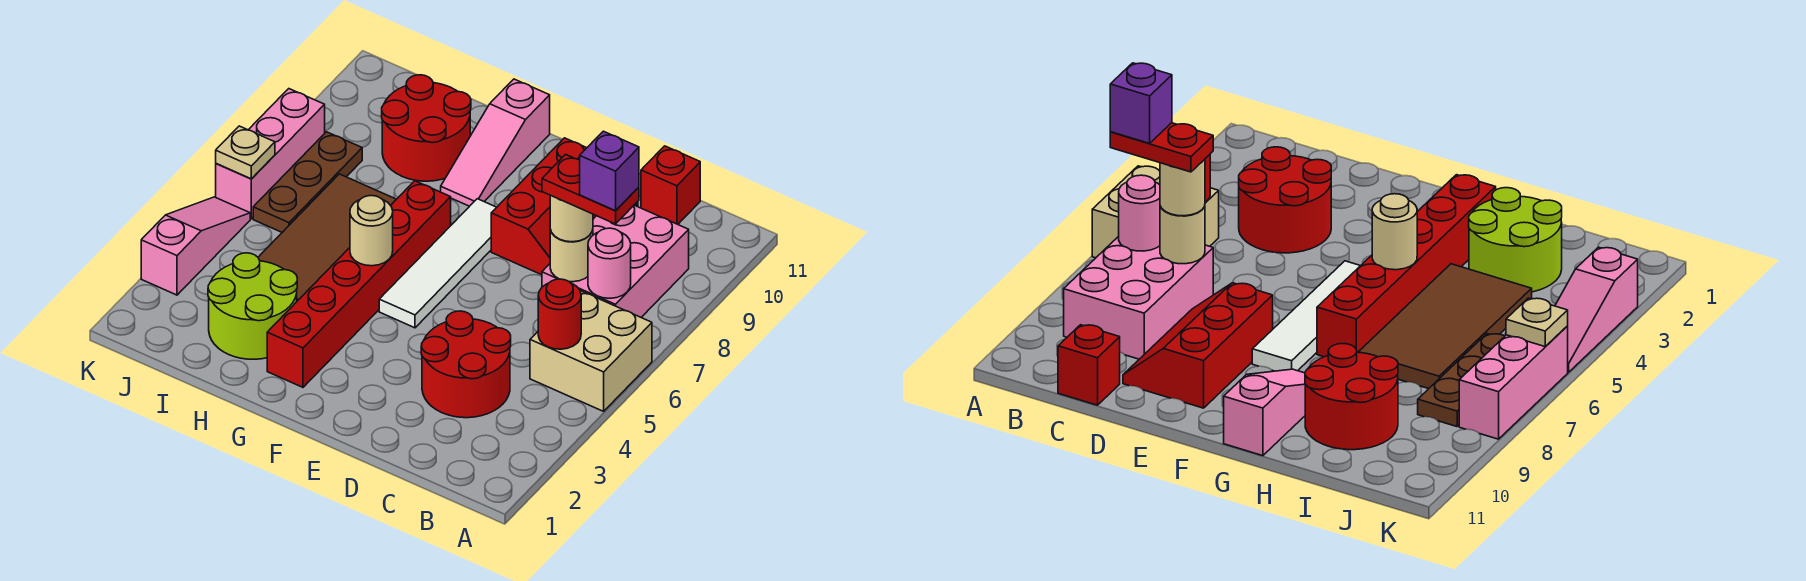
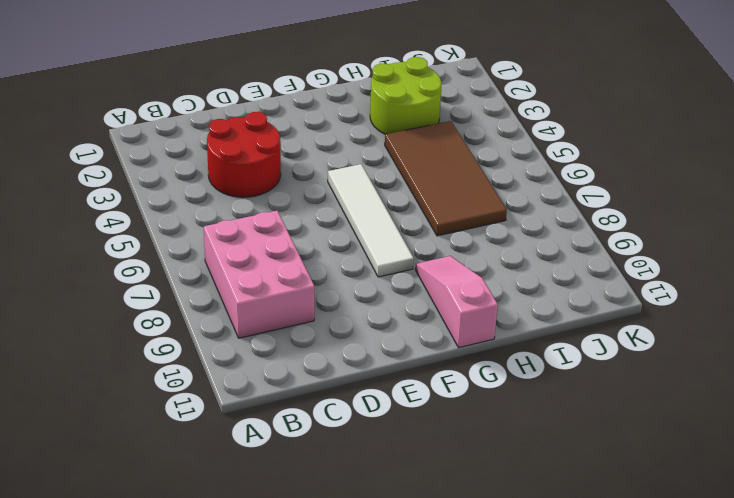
none -> tan brick A5:B6 level 1
none -> red brick C11 level 1
none -> red slope D8:E10 level 1 top E

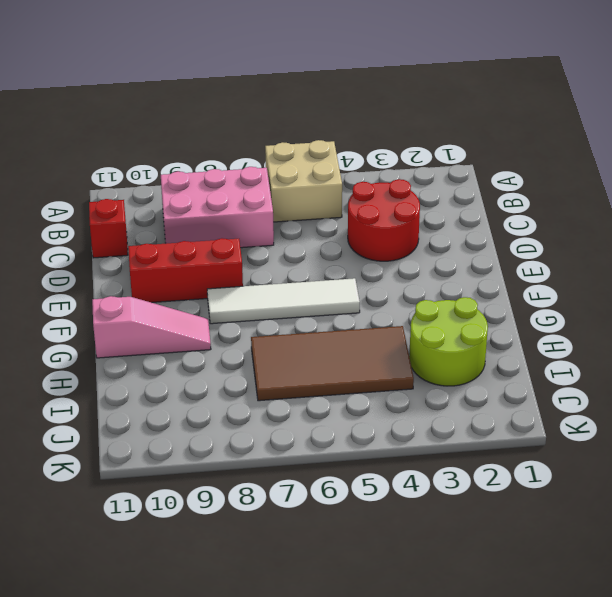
none -> red brick G2:G7 level 1
none -> red round brick H9:I10 level 1
none -> brown plate J6:J8 level 1

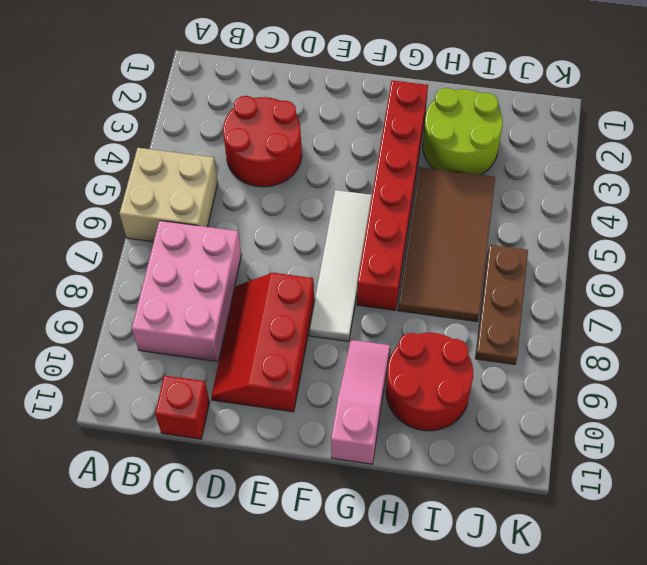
none -> pink slope K3:K5 level 1 top 3
none -> pink brick K6:K8 level 1
none -> red round brick B5 level 2

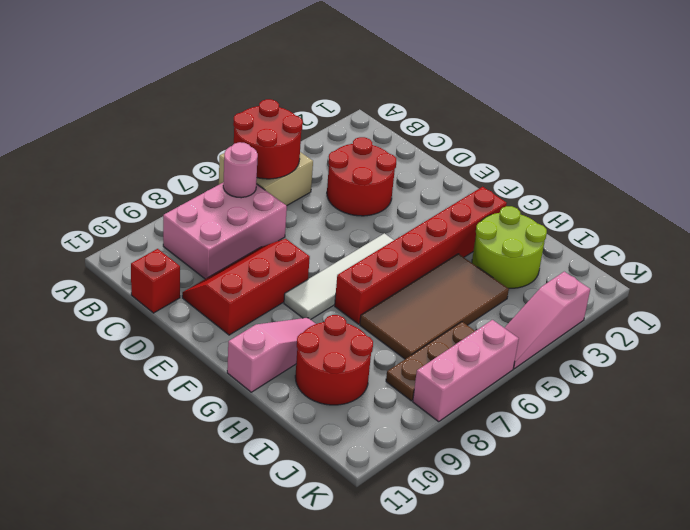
red round brick A5:B6 level 2 -> red round brick B5 level 2
none -> tan round brick C7 level 2
none -> tan round brick G5 level 2
none -> tan plate K6 level 2

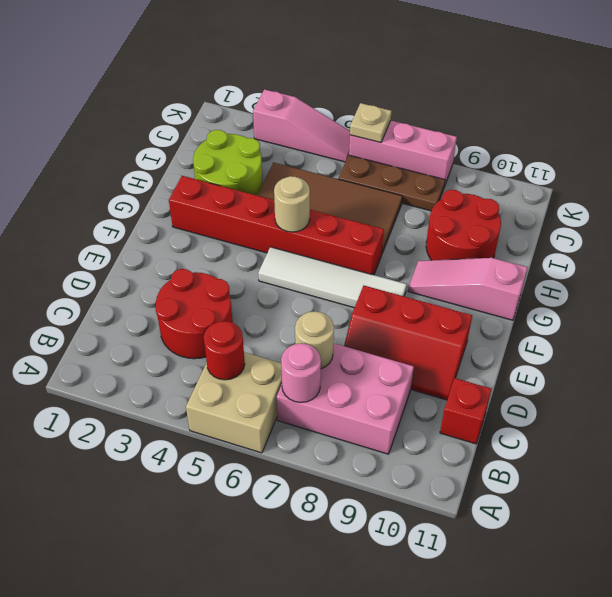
none -> tan round brick C7 level 3
none -> red plate B7:C7 level 4
none -> purple brick B7 level 5

